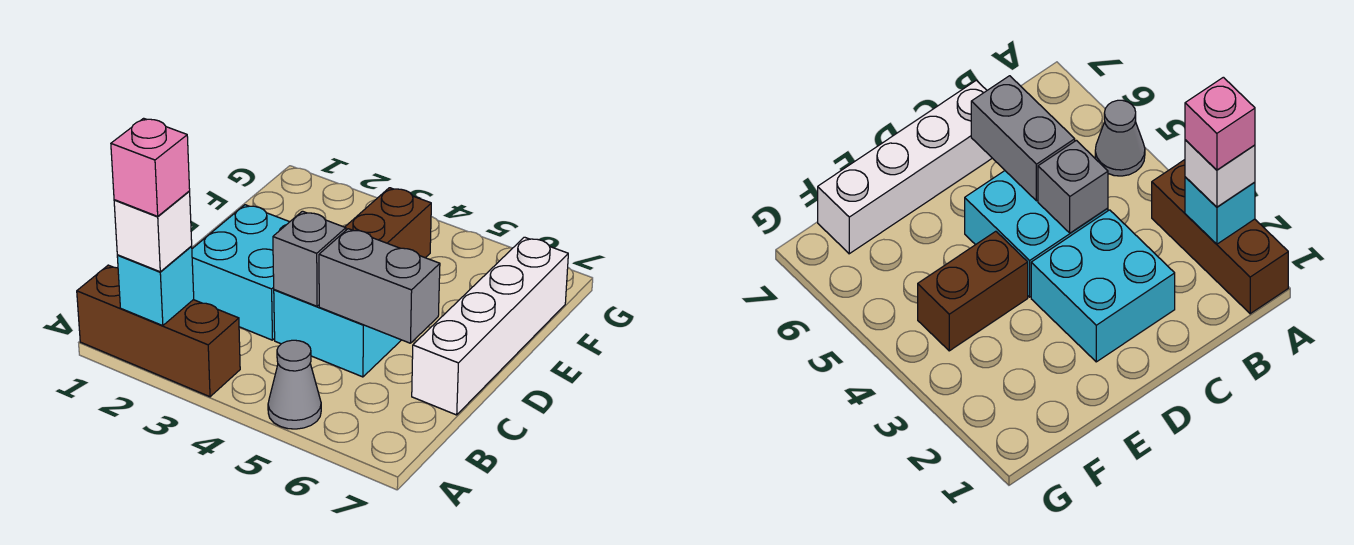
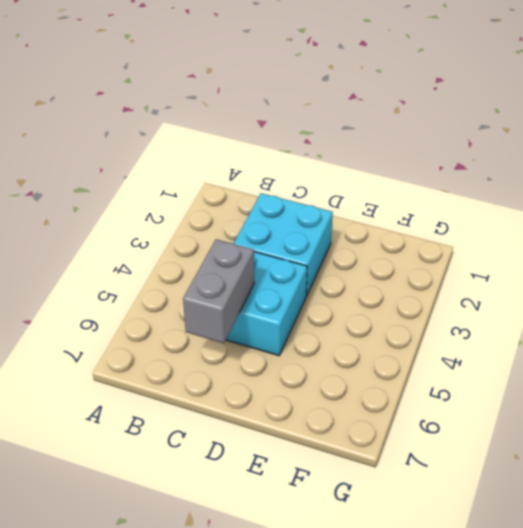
none -> brown brick A1:A3 level 1
none -> grey cone A5 level 1

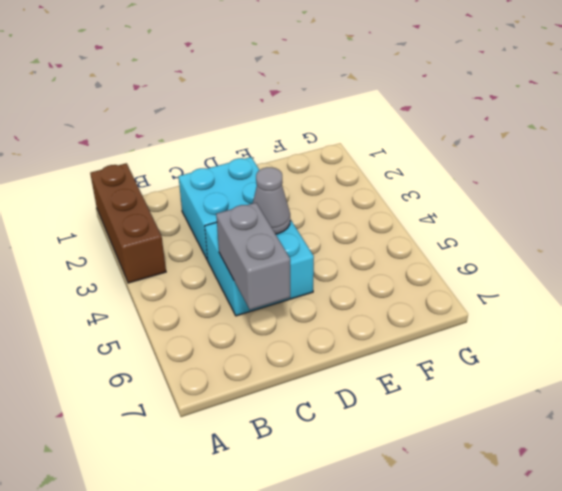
grey cone D4 level 2 -> grey cone A5 level 1
none -> white brick C7:F7 level 1
none -> brown brick E4:F4 level 1

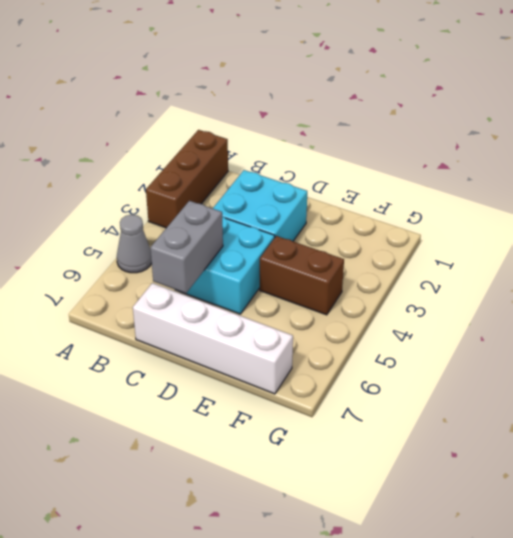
none -> cyan brick A2 level 2
none -> grey brick C4 level 2

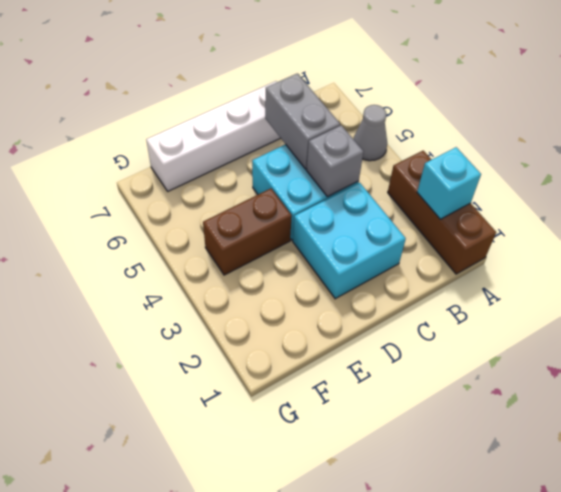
none -> white brick A2 level 3
none -> pink brick A2 level 4

